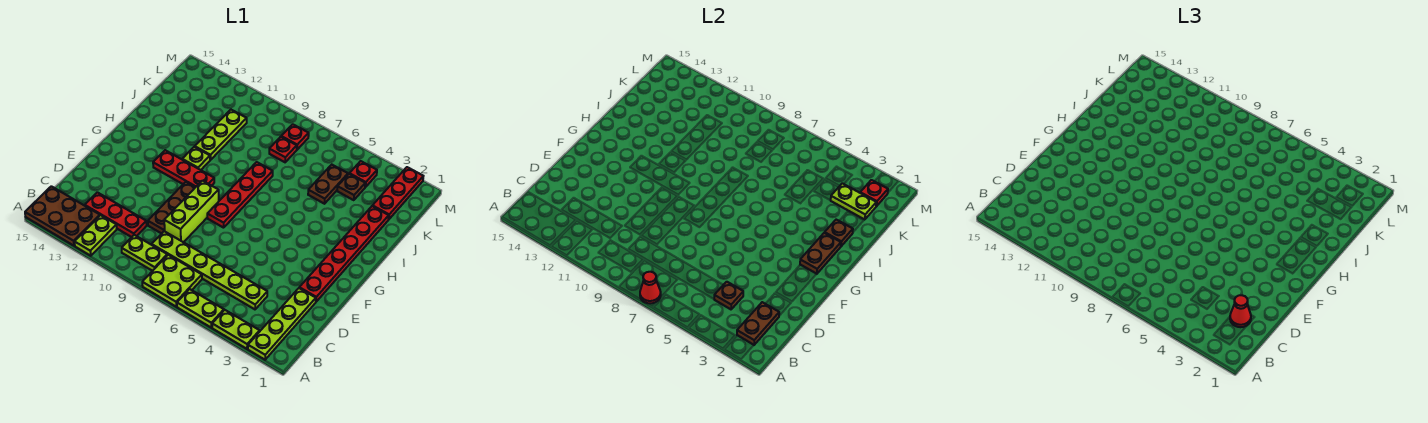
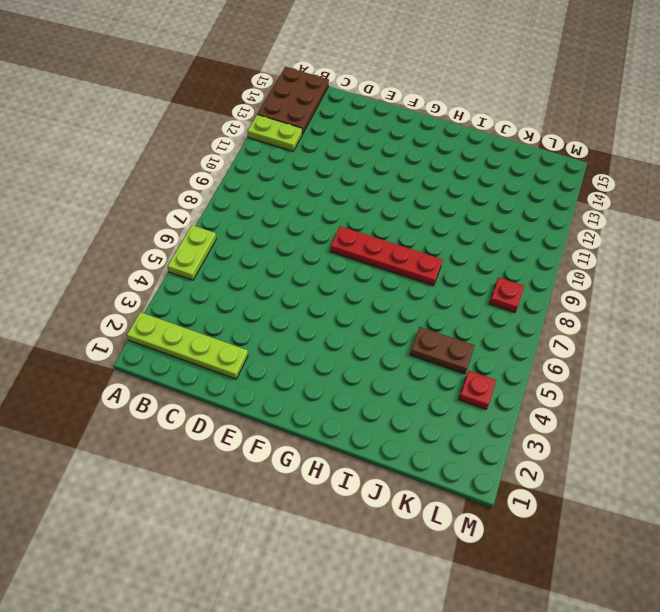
none -> lime plate A3:A4 level 1
none -> lime plate A7:B8 level 1
none -> lime plate B9:B10 level 1
none -> lime plate C4:C9 level 1

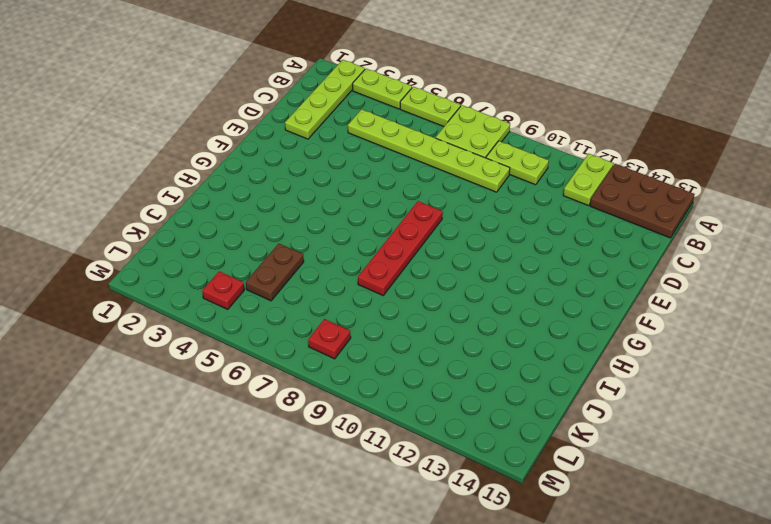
none -> red plate C11:C13 level 1
none -> lime brick D9:F9 level 1
none -> brown plate D10:F10 level 1
none -> red plate E2:J2 level 1

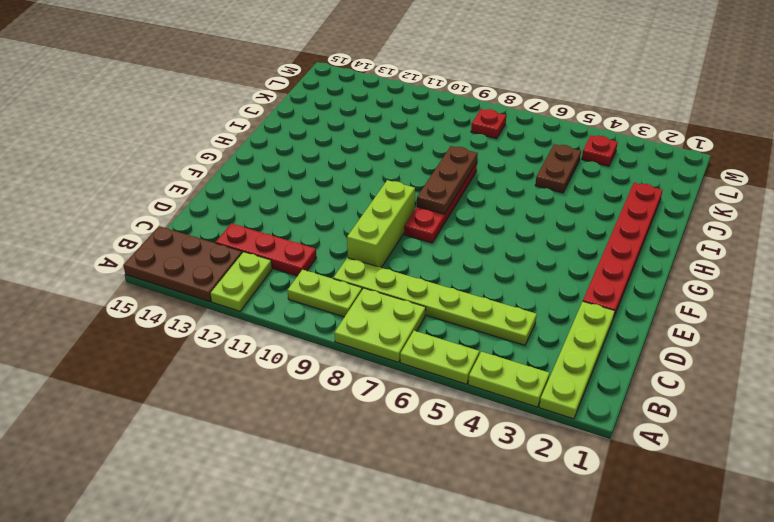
brown plate G8:I8 level 2 -> brown plate D10:F10 level 1
none -> red plate G10:G12 level 1
none -> lime plate H11 level 1
none -> lime plate I11:K11 level 1
none -> red plate K2:M2 level 1

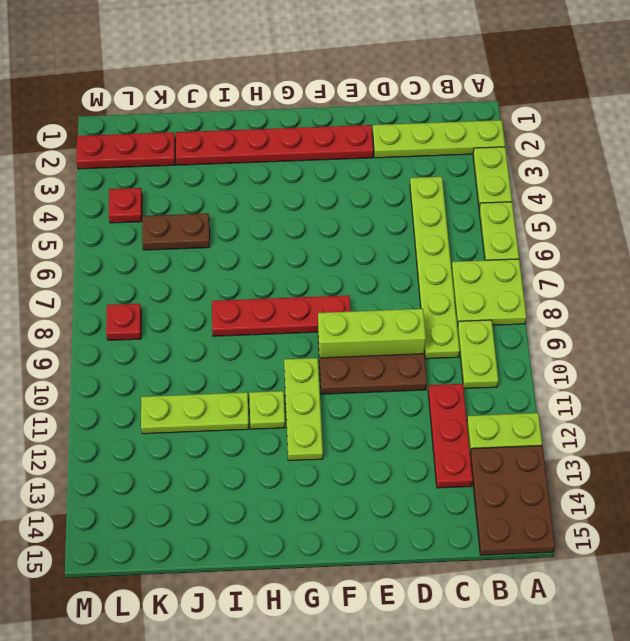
lime plate G10:G12 level 1 -> red plate G10:G12 level 1
none -> brown plate K4 level 1
none -> red plate K8 level 1
none -> red cone A7 level 2
none -> brown plate B2:C2 level 2

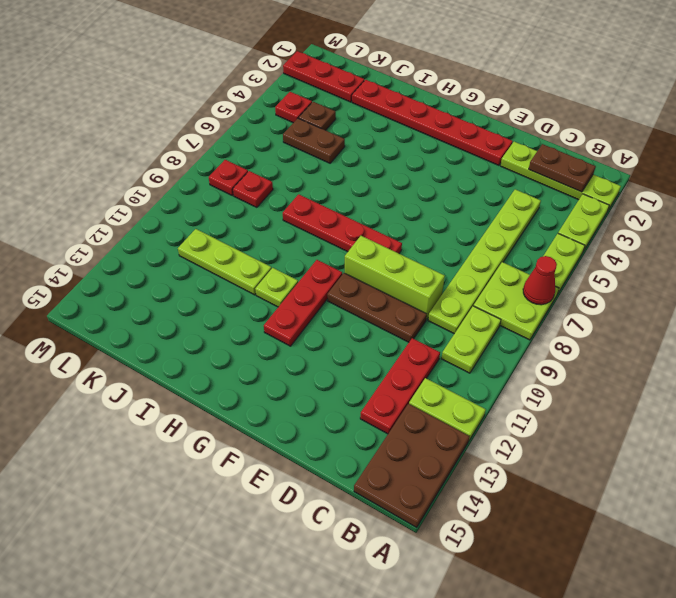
none -> brown plate C4 level 2
none -> brown plate G2:H2 level 2
none -> brown plate I2 level 2
none -> lime plate K2:K3 level 2

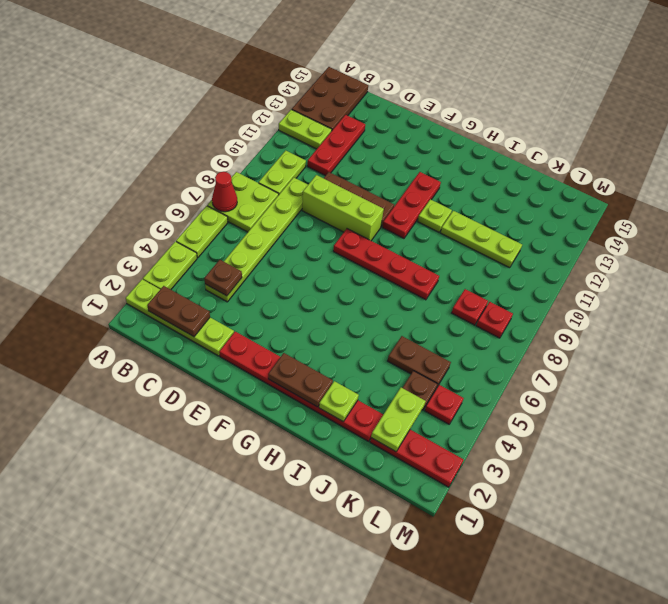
lime plate I2 level 2 -> brown plate I2 level 2
none -> red plate L2 level 2
none -> red cone C2 level 3

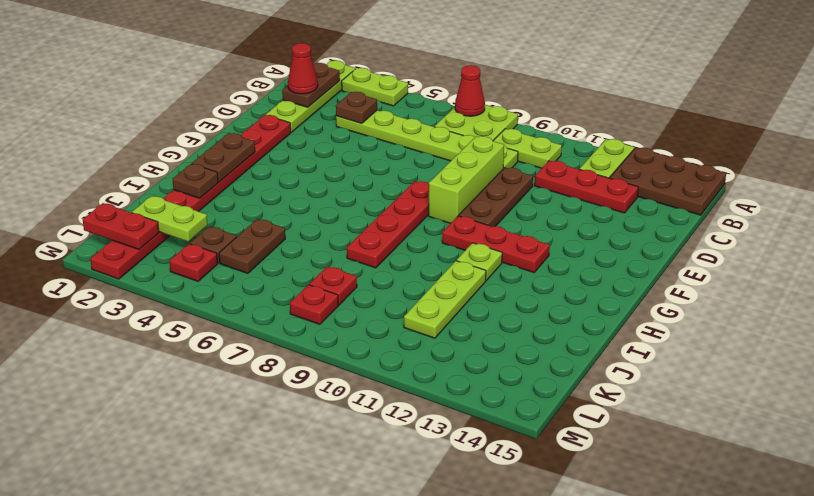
red plate L1:L2 level 2 -> red plate L2 level 2
none -> lime plate A5:A6 level 1

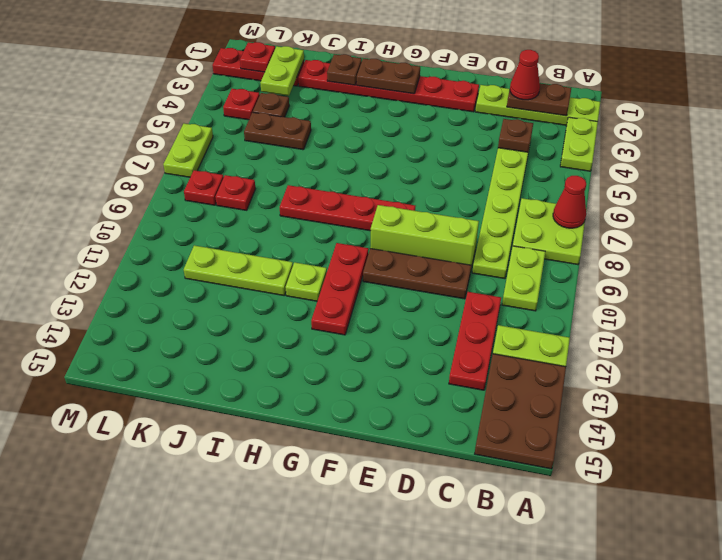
lime plate M6:M7 level 1 -> lime plate A5:A6 level 1

